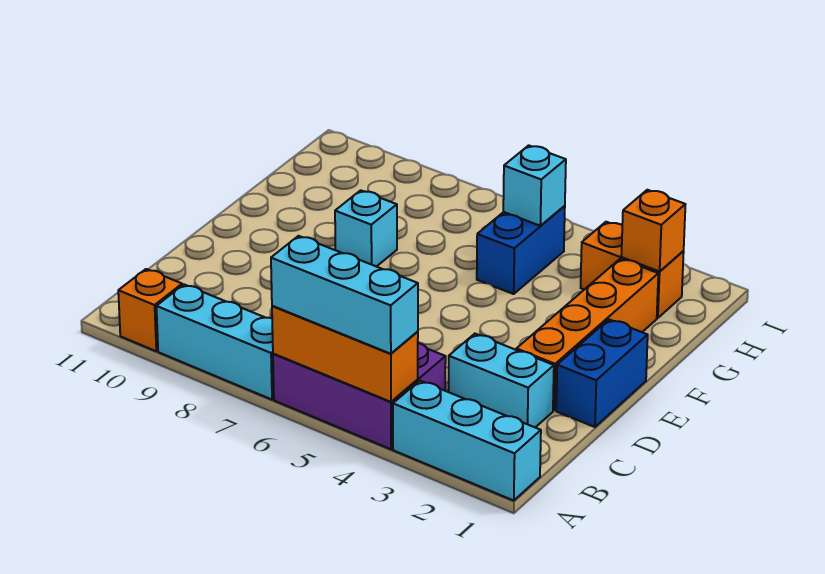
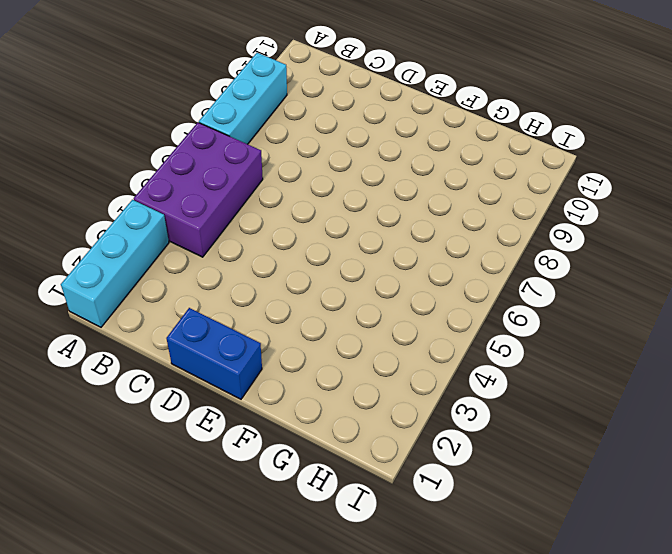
none -> orange brick A10 level 1
none -> cyan brick C2:C3 level 1
none -> orange brick D2:G2 level 1

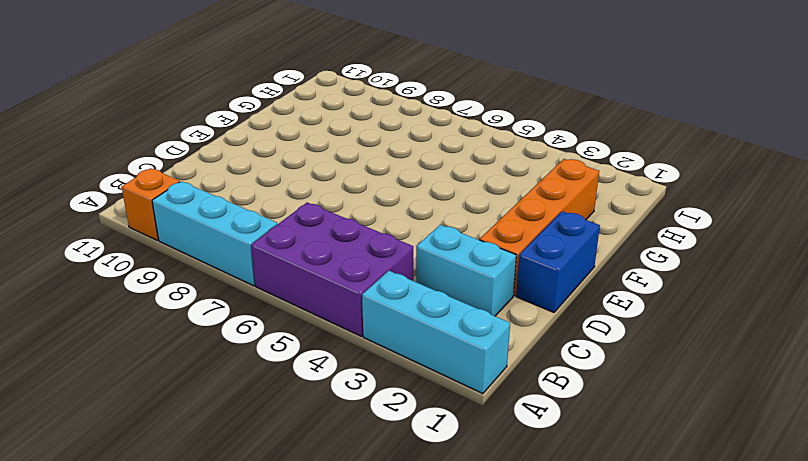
none -> cyan brick F8 level 1
none -> blue brick G5:H5 level 1
none -> orange brick H2:H3 level 1

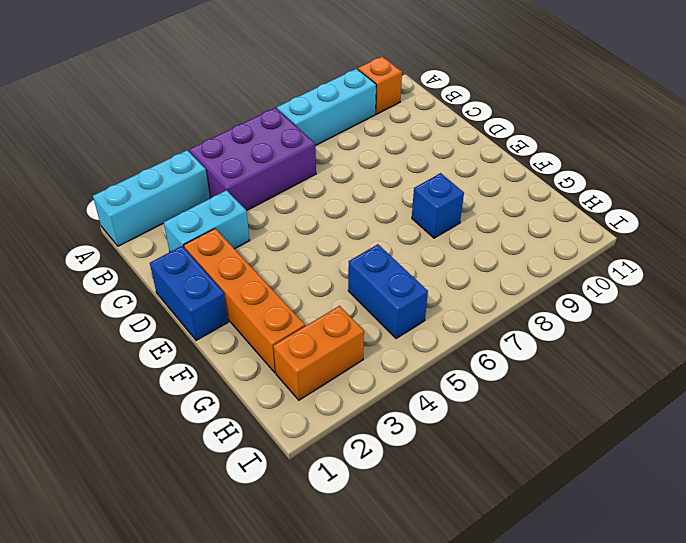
blue brick F8 level 1 -> cyan brick F8 level 1
none -> orange brick A4:A6 level 2
none -> orange brick H2 level 2
none -> cyan brick H5 level 2

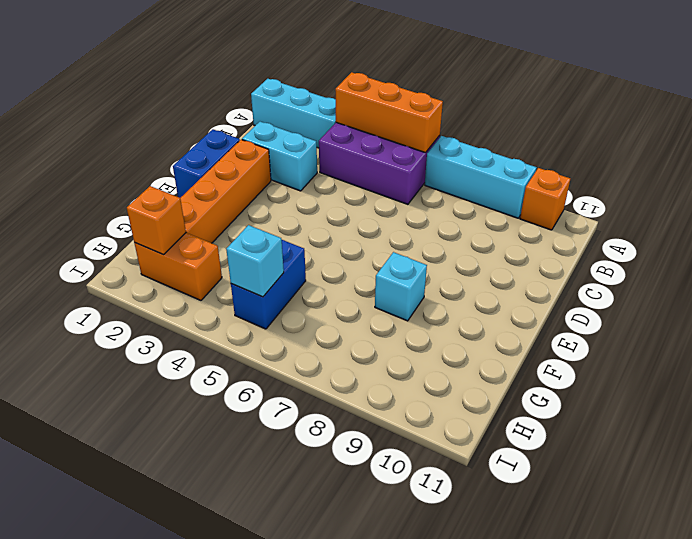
none -> cyan brick A4:A6 level 3

